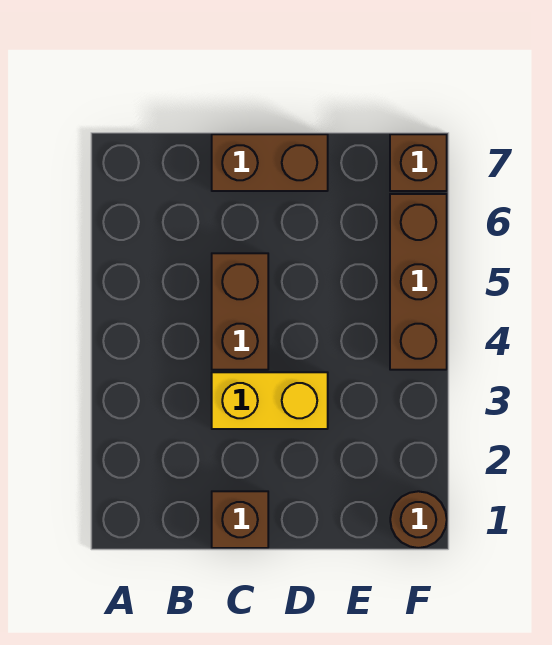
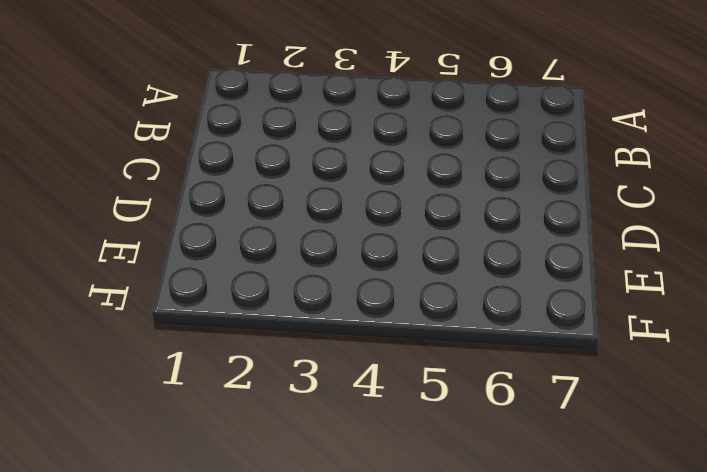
none -> brown brick C1 level 1
none -> yellow brick C3:D3 level 1

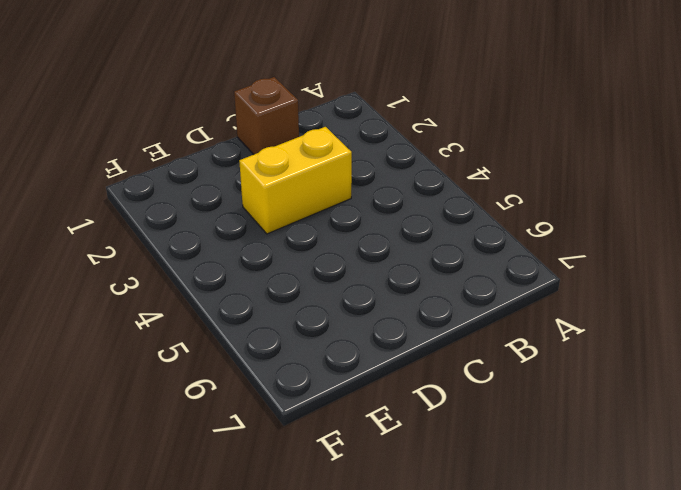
none -> brown brick C4:C5 level 1
none -> brown brick C7:D7 level 1

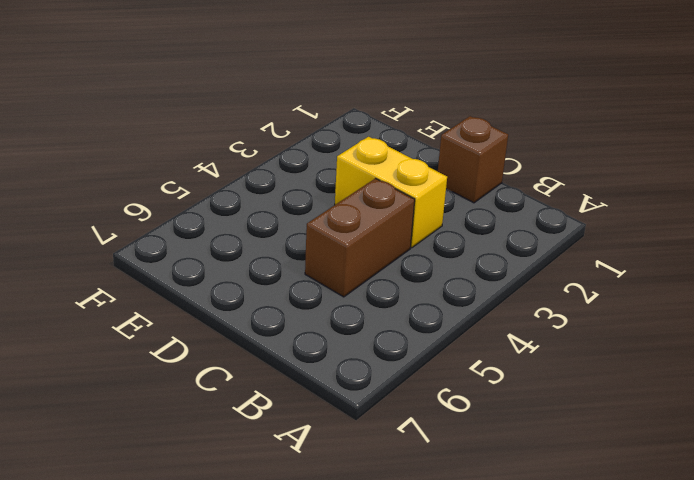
none -> brown brick C7:D7 level 1
none -> brown round brick F1 level 1

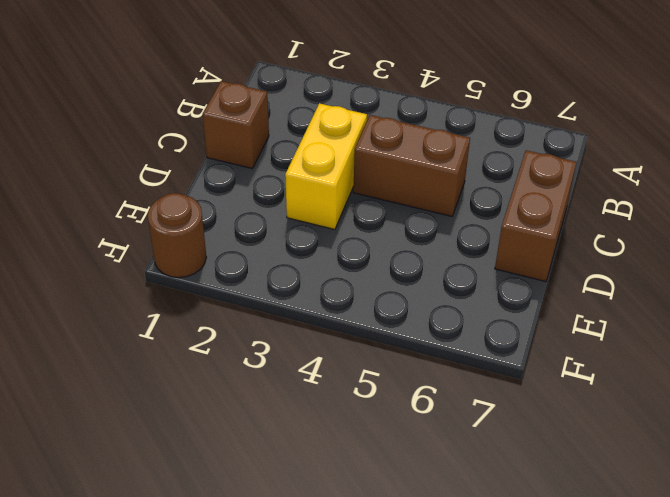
none -> brown brick F4:F6 level 1
none -> brown brick F7 level 1

